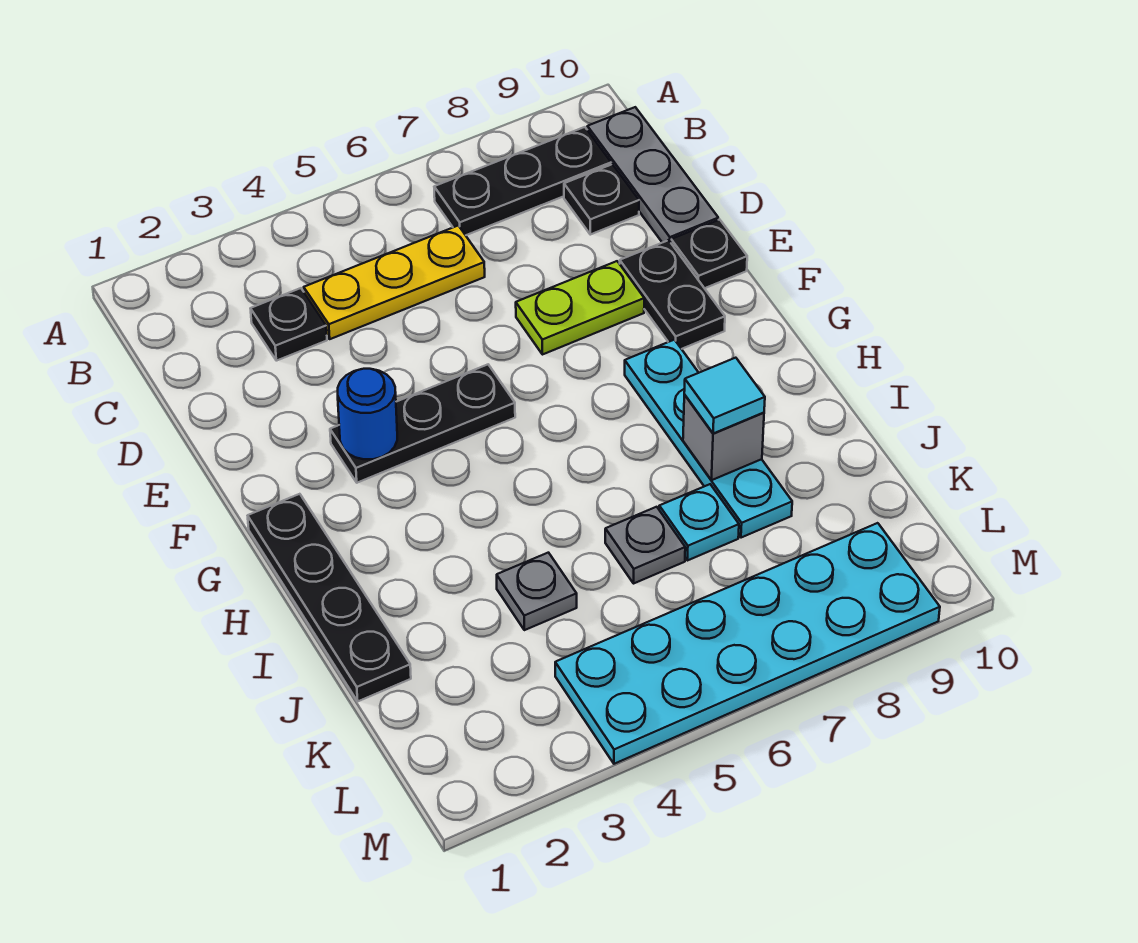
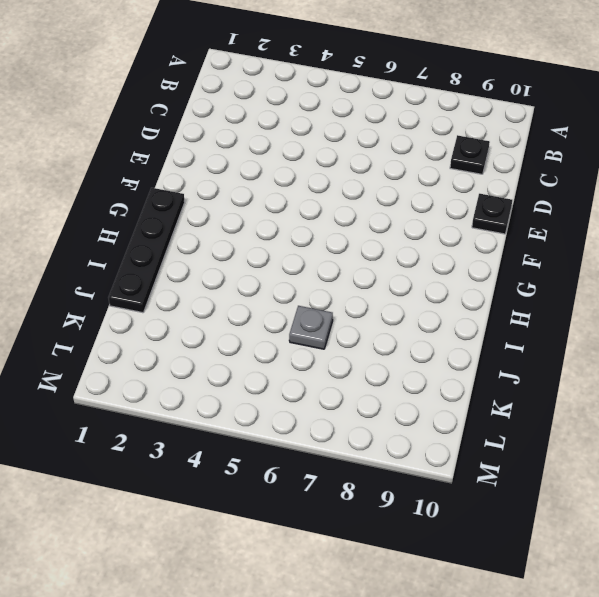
none -> black plate B7:B9 level 1
none -> grey plate B10:D10 level 1
none -> black plate C3 level 1

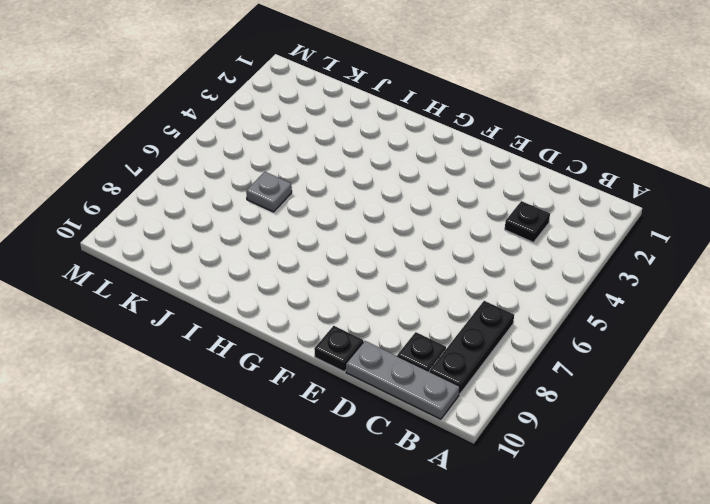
none -> yellow plate C4:C6 level 1
none -> lime plate E7:E8 level 1
none -> black plate E9:F9 level 1

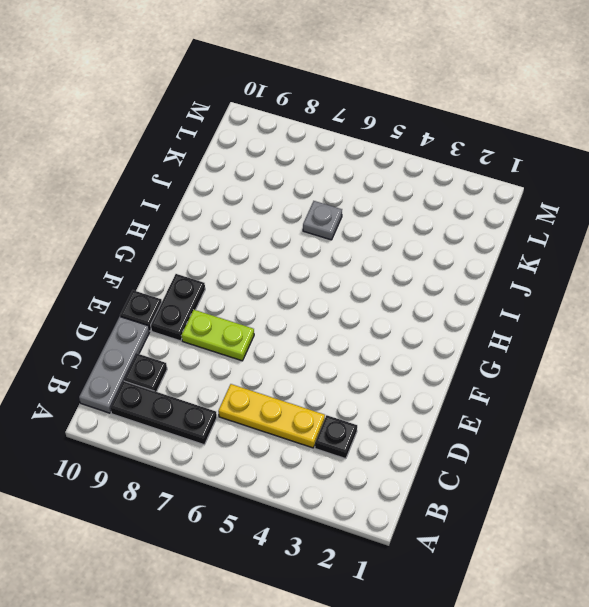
none -> black plate F3:F5 level 1
none -> black plate G1:J1 level 1
none -> cyan plate G8:J8 level 1

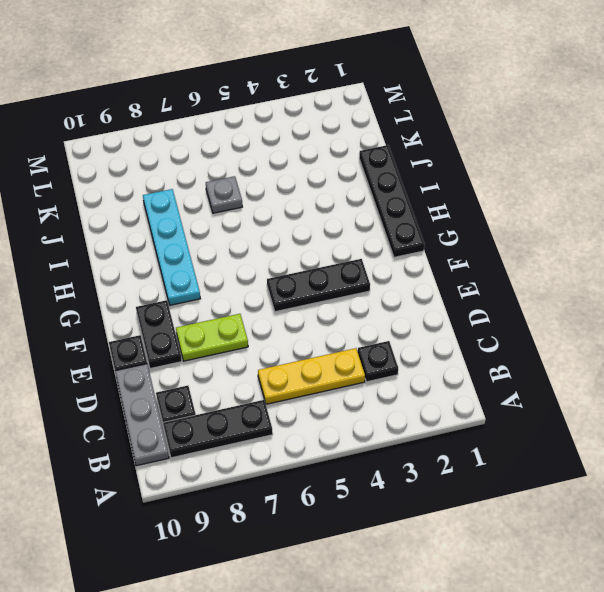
none -> grey plate J4 level 1
none -> cyan plate J7 level 1
none -> cyan plate L4:M9 level 1

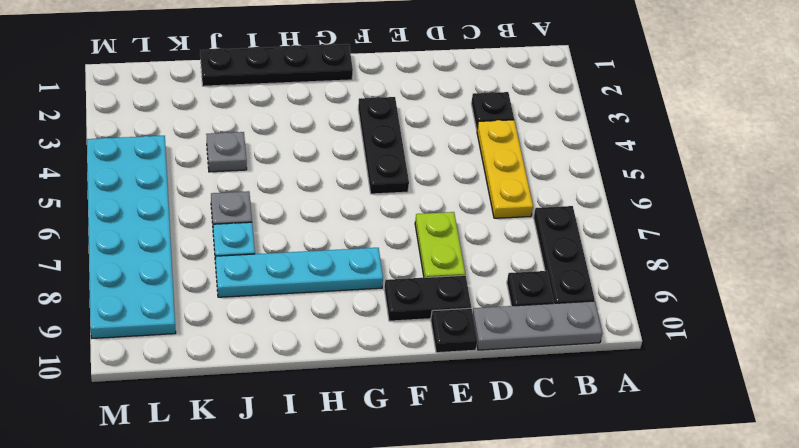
none -> blue round brick F3 level 2
none -> grey brick I8 level 2
none -> cyan tile I8 level 3

